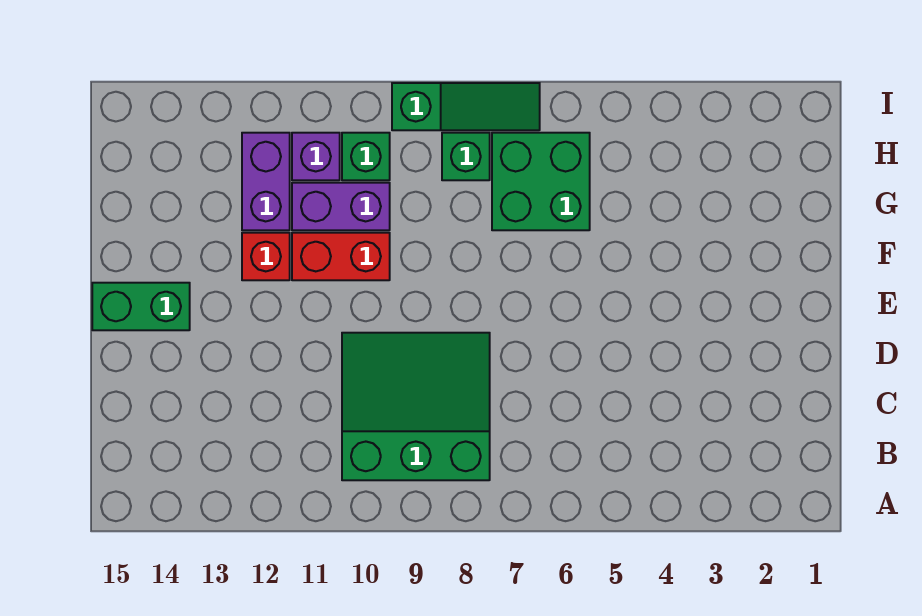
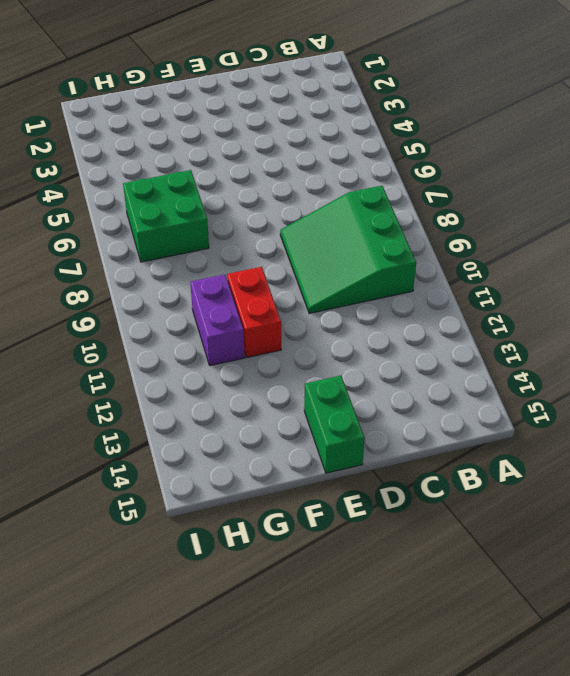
none -> red brick F12 level 1
none -> purple brick G12:H12 level 1

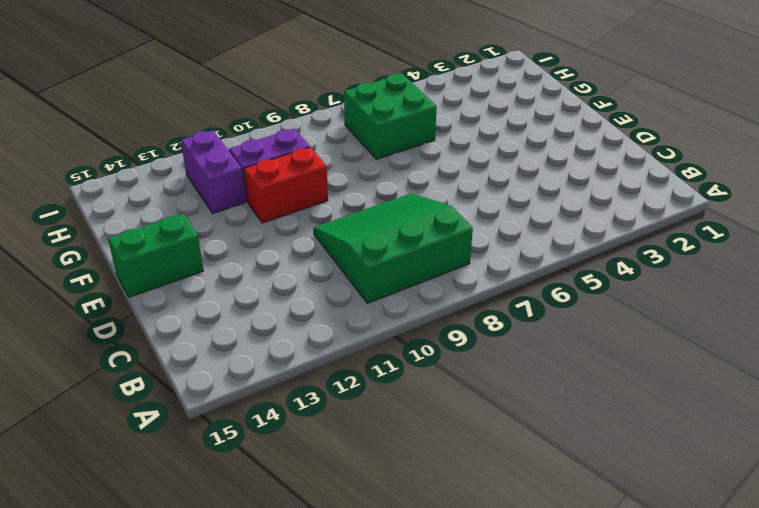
none -> red brick F12 level 1
none -> green brick H8 level 1

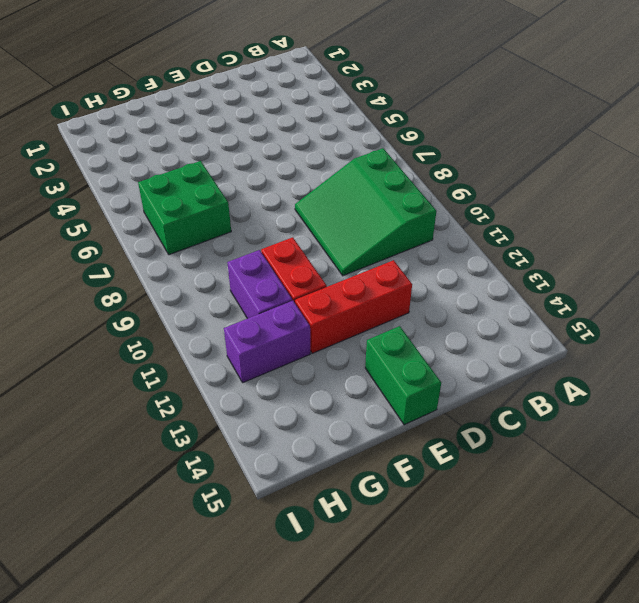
red brick D12:F12 level 1 -> red brick F12 level 1
none -> green brick H8 level 1
none -> green brick H10 level 1

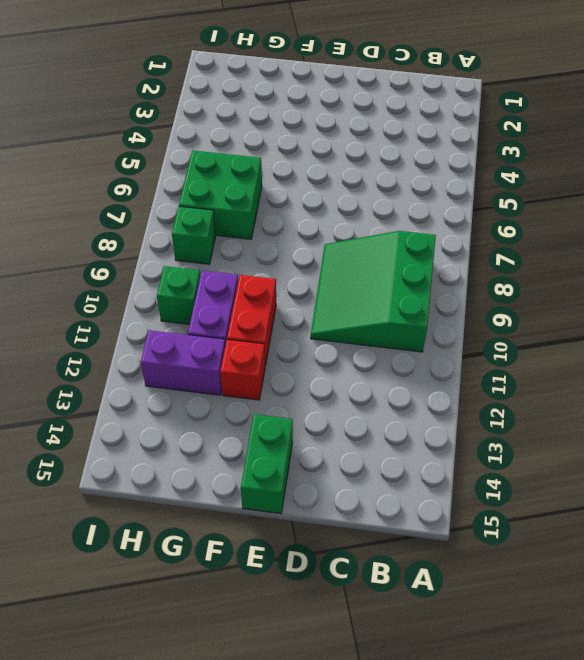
none -> purple brick H11 level 1
none -> green slope I7:I9 level 1 top 9

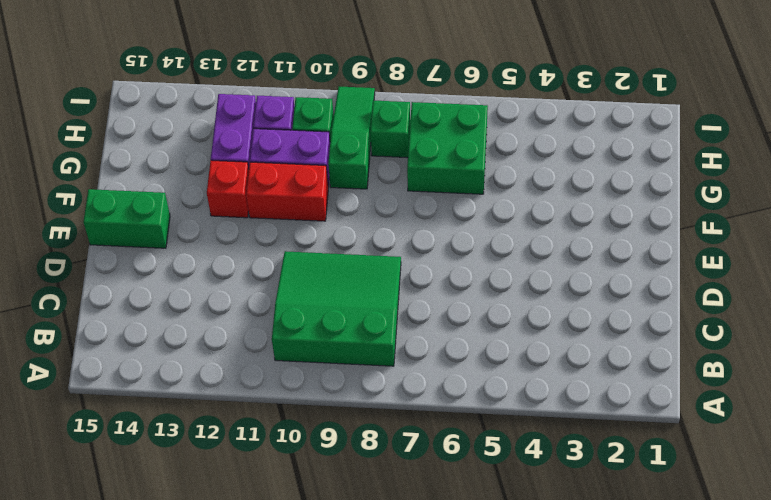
green slope G9:I9 level 1 top G -> green slope I7:I9 level 1 top 9

